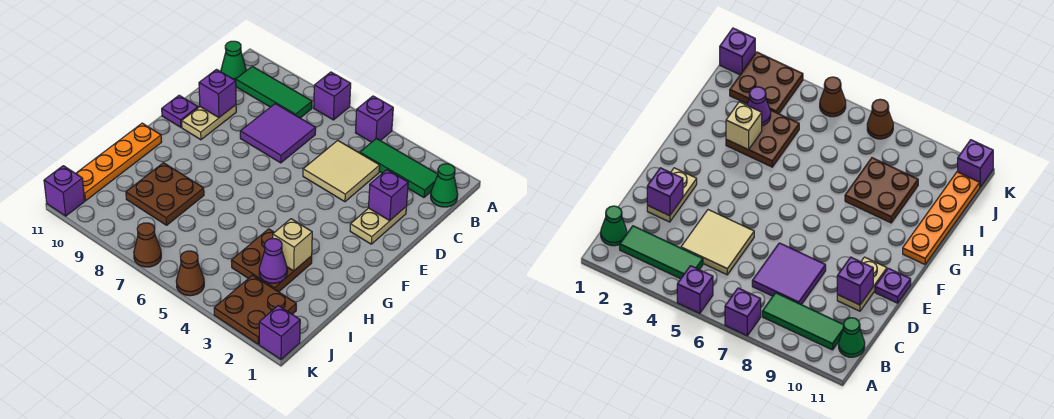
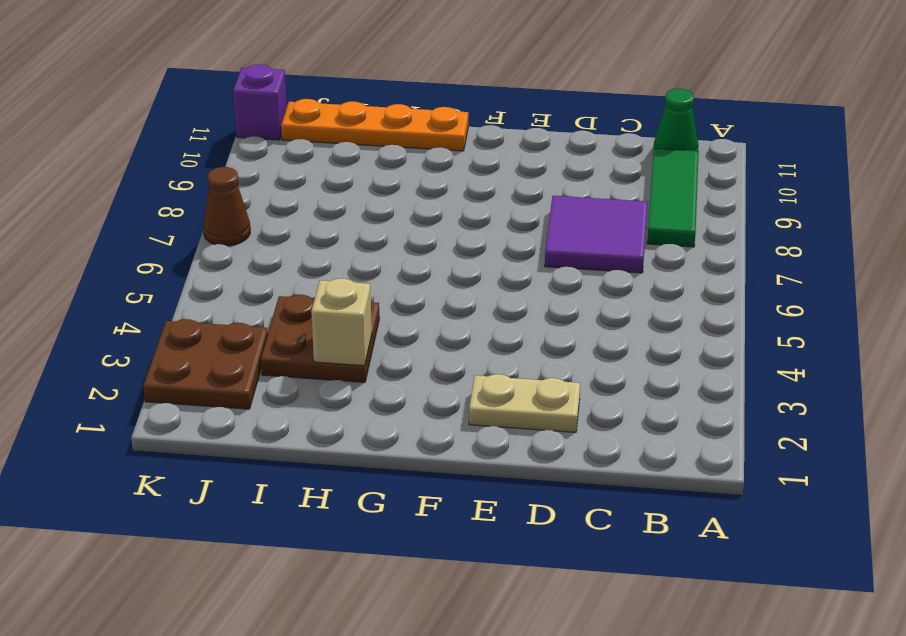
none -> purple brick A5 level 1
none -> purple brick A7 level 1
none -> green cone B1 level 1

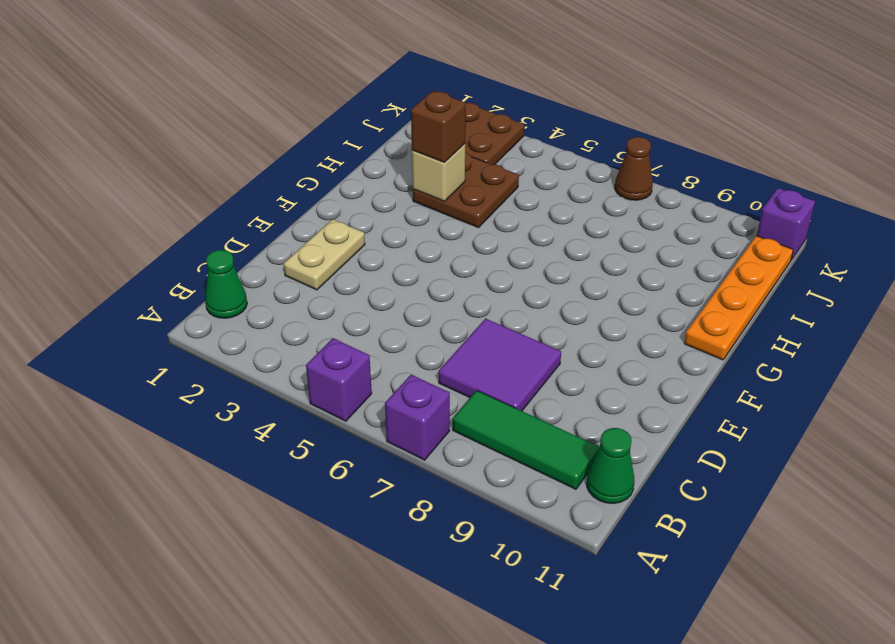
brown brick H3 level 3 -> none
none -> green tile B2:B4 level 1
none -> tan tile C4:D5 level 1
none -> tan plate D10:E10 level 1

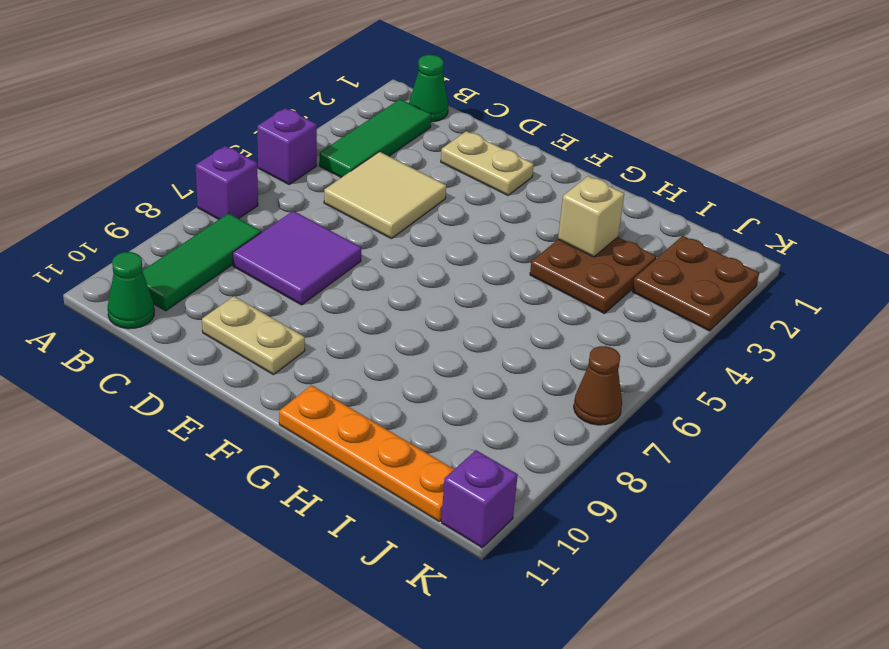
none -> purple plate E11 level 1
none -> brown plate H8:I9 level 1
none -> purple brick K1 level 1

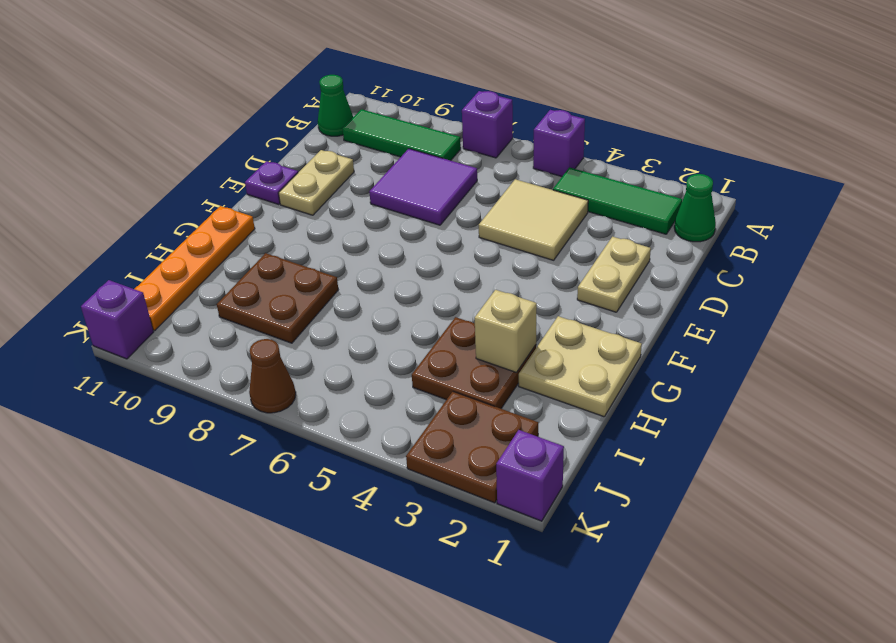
tan plate G1:H2 level 1 -> none
none -> brown cone K5 level 1
none -> purple brick D2 level 2
none -> purple brick D10 level 2

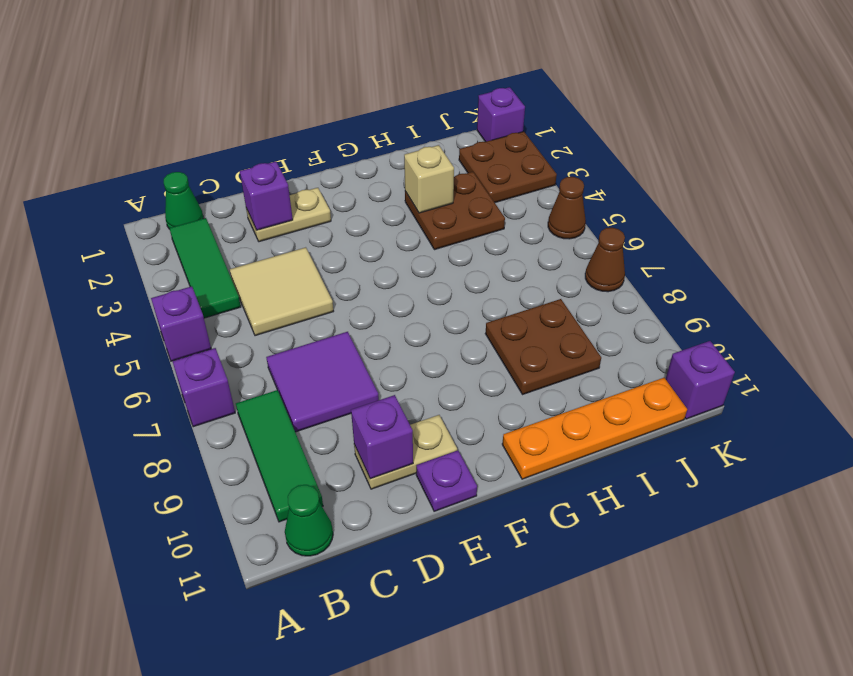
none -> purple cone I3 level 2

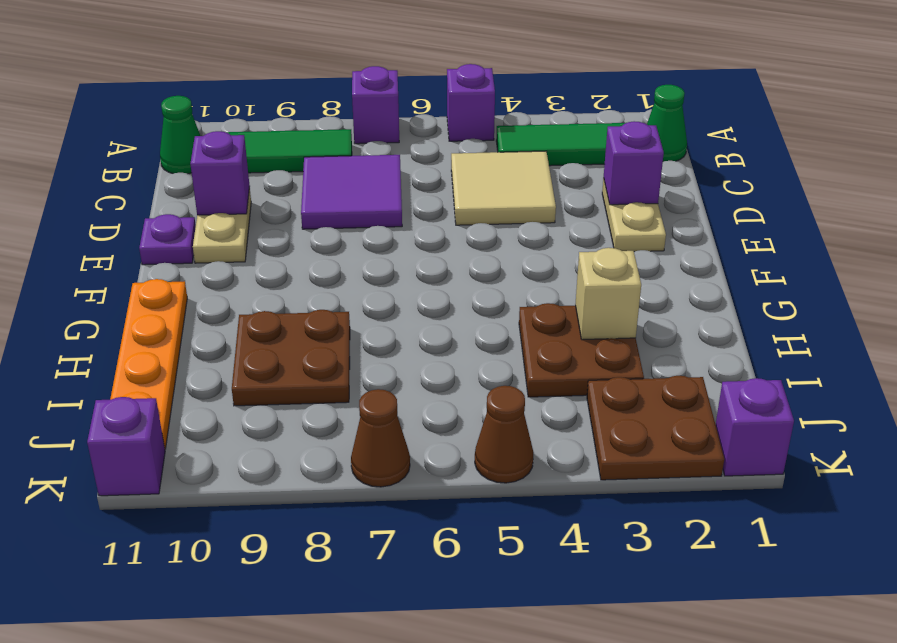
none -> purple cone I3 level 2

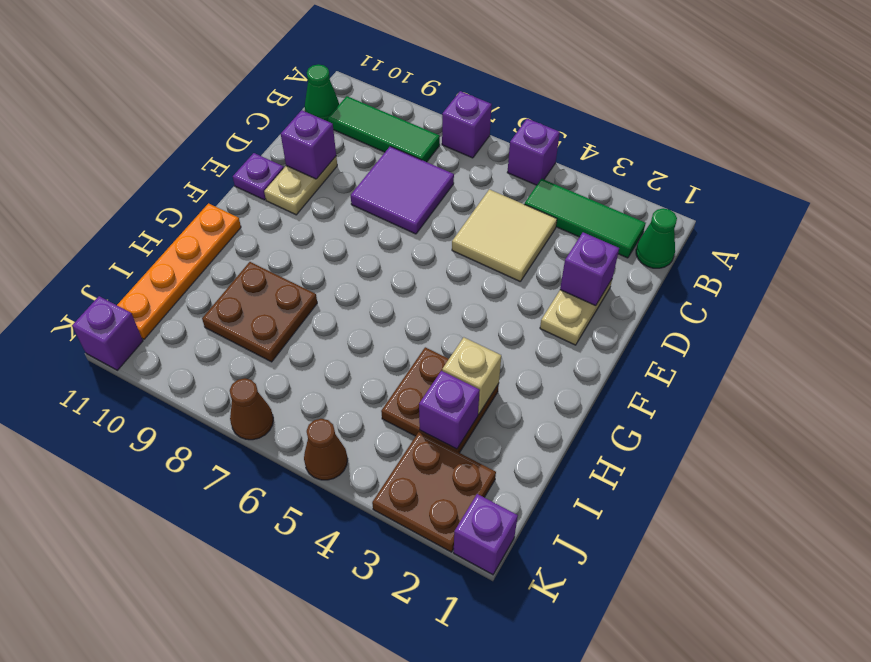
purple brick I3 level 2 -> purple cone I3 level 2

